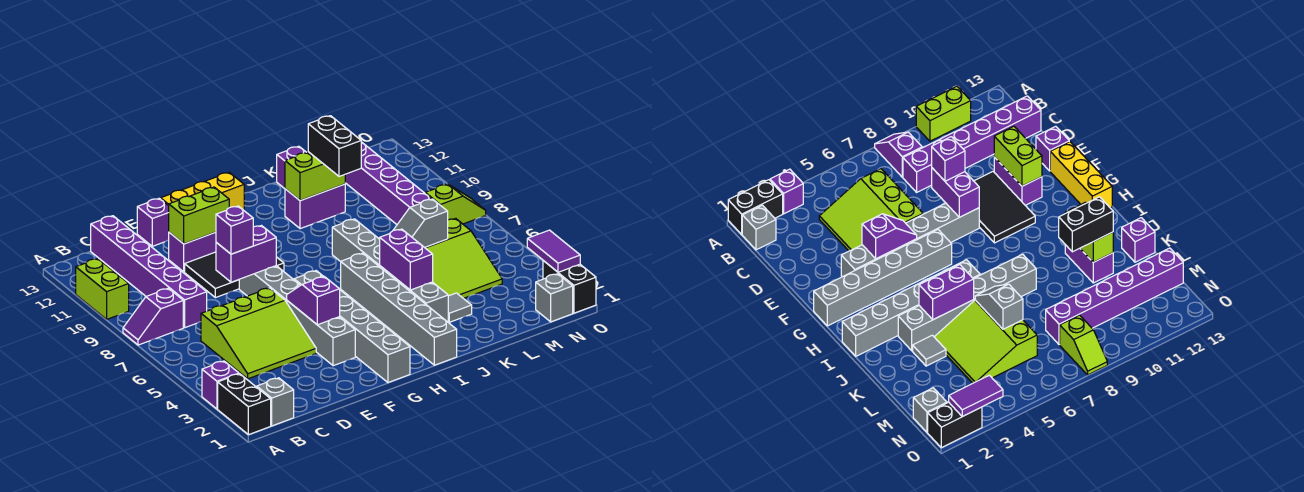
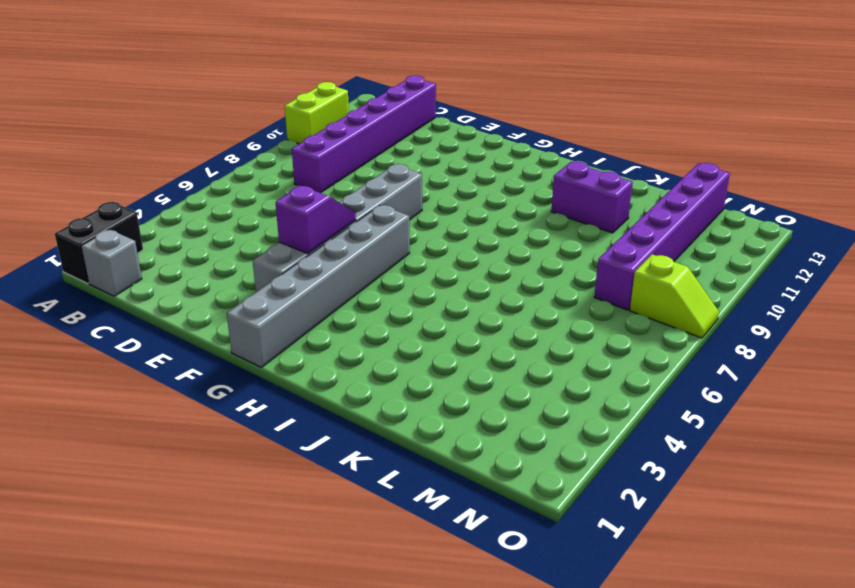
none -> purple brick A3 level 1
none -> purple slope A8:B8 level 1 top B
none -> lime slope C4:E6 level 1 top 6
none -> black tile E9:G10 level 1

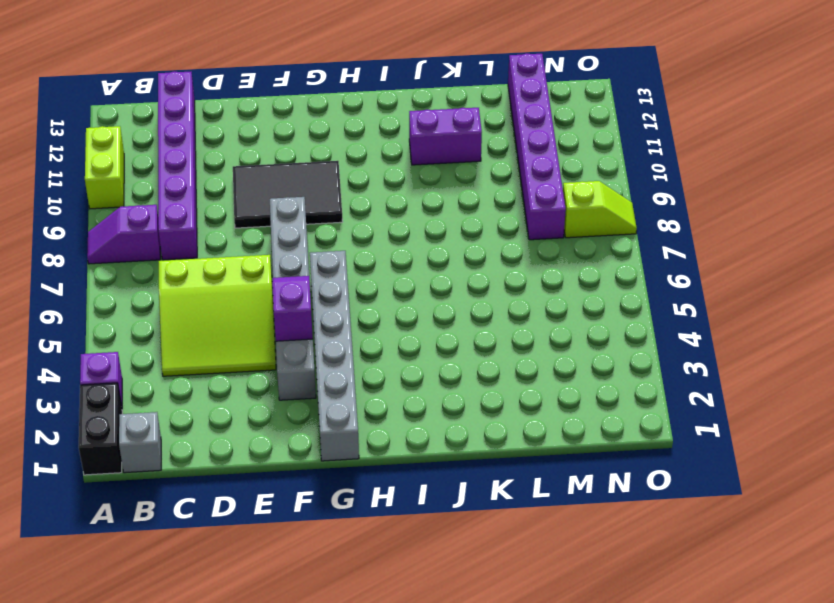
none -> purple brick E11:F11 level 1
none -> purple brick E13 level 1
none -> yellow brick F13:H13 level 1
none -> grey brick I1:I6 level 1

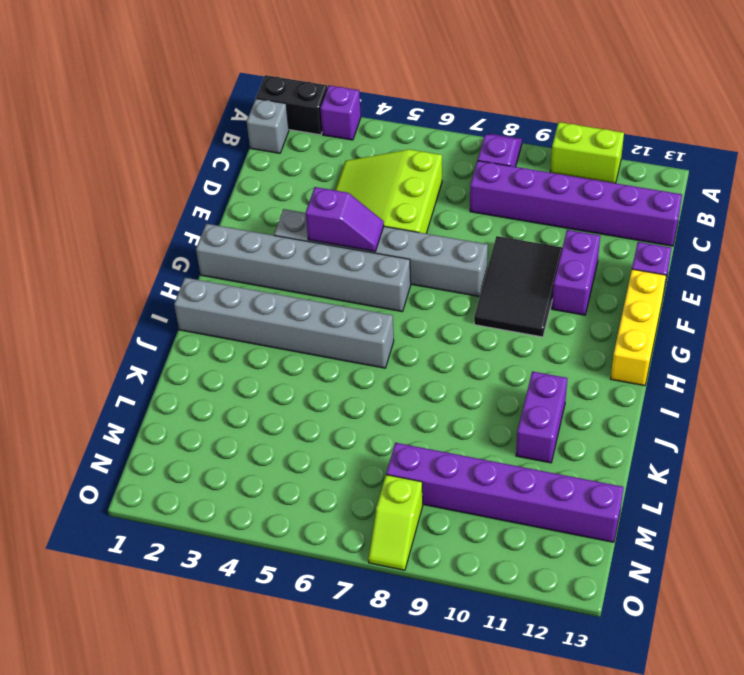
none -> grey brick J3:J8 level 1
none -> grey tile K3 level 1
none -> lime slope K4:M6 level 1 top 6
none -> purple brick K13 level 1

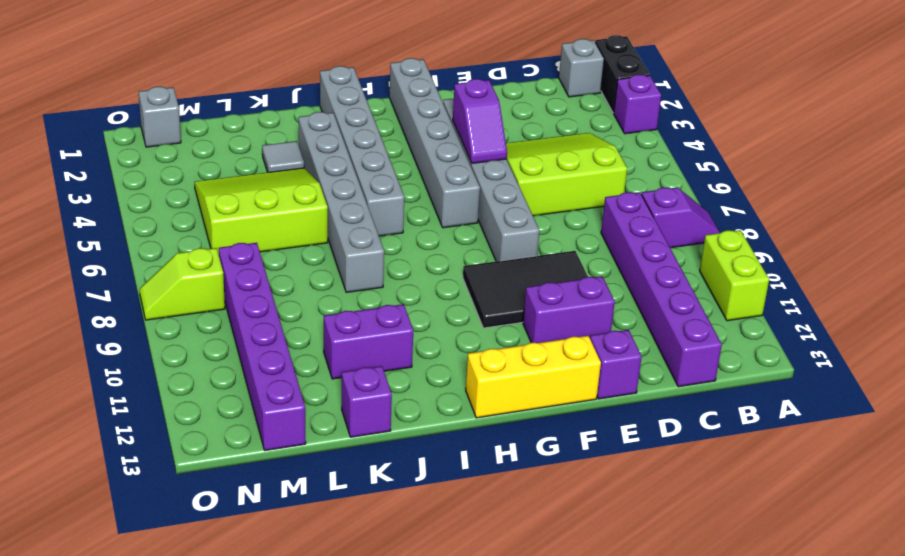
none -> black brick O1:O2 level 1
none -> purple brick E8:F8 level 2
none -> lime brick E11:F11 level 2
none -> purple brick J4:J5 level 2

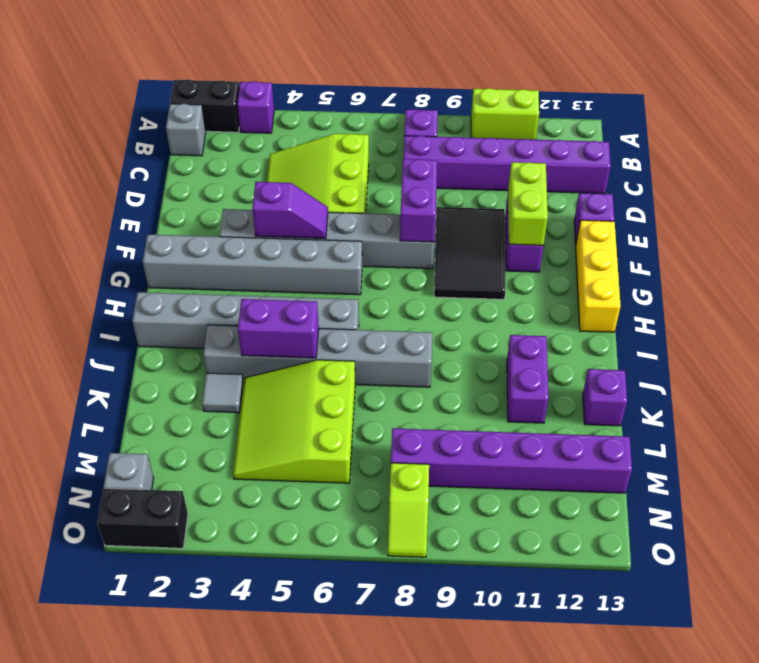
none -> lime brick J11:K11 level 2
none -> grey slope K6:L6 level 2 top L
none -> purple tile O2:O3 level 2
none -> purple brick E8 level 3

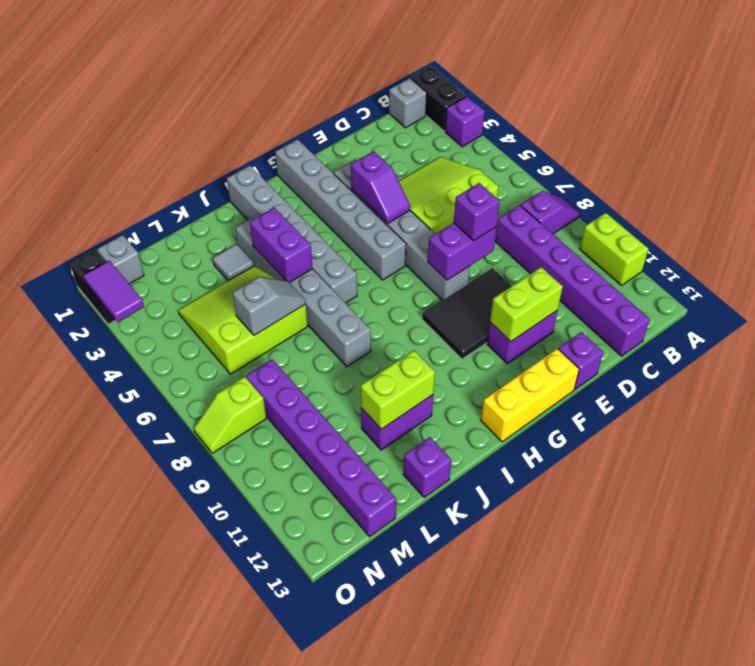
none -> black brick K10:K11 level 3

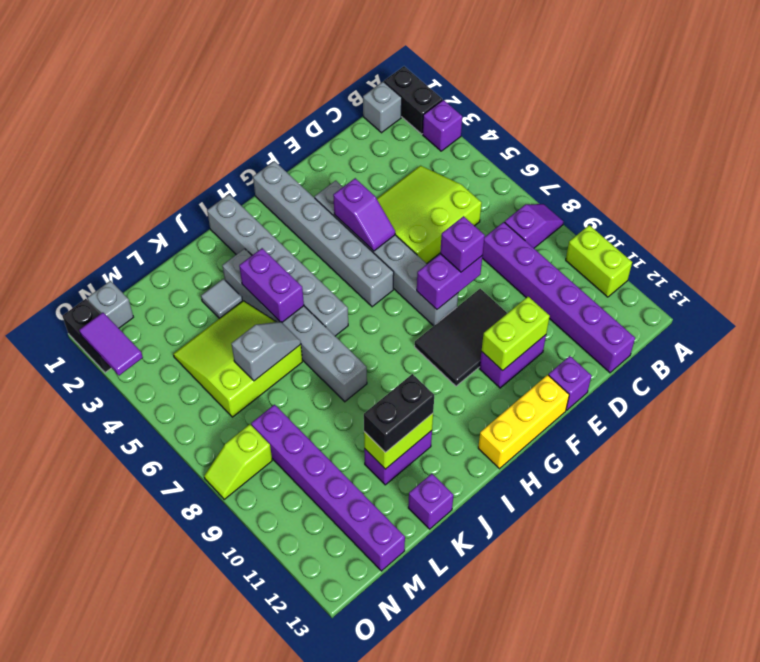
black brick J11:K11 level 3 -> black brick K10:K11 level 3

